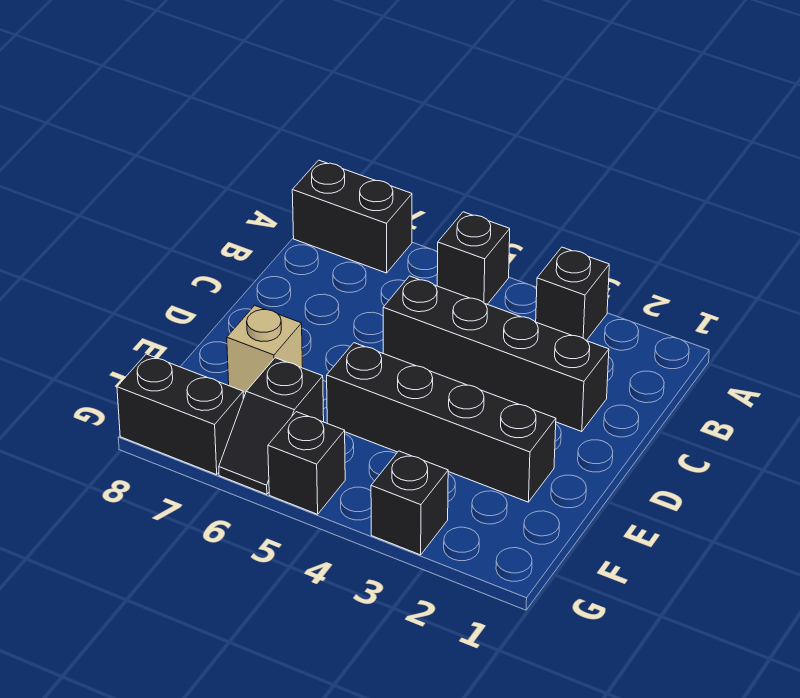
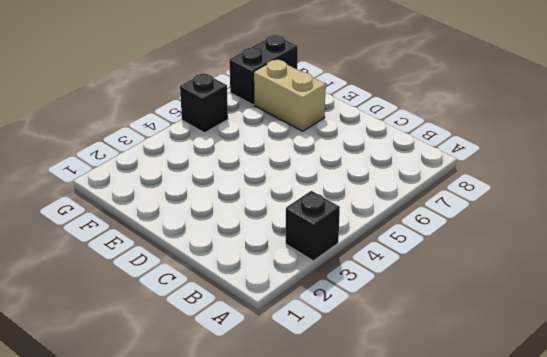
tan brick E7:F7 level 1 -> tan brick E7 level 1
none -> black brick A5 level 1
none -> black brick A7:A8 level 1

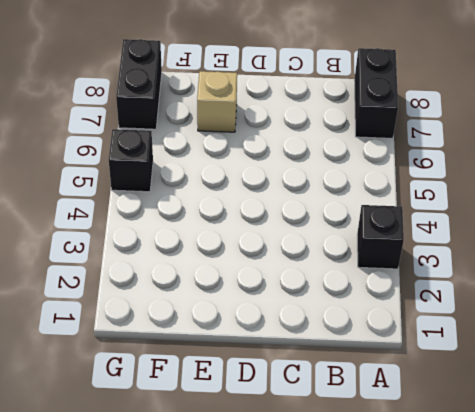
none -> black brick A5 level 1
none -> black brick C2:C5 level 1

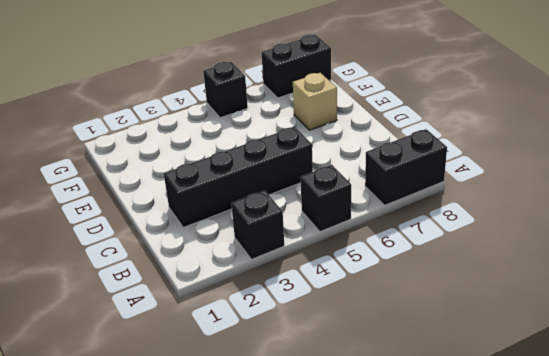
none -> black brick E2:E5 level 1
none -> black slope F6:G6 level 1 top F

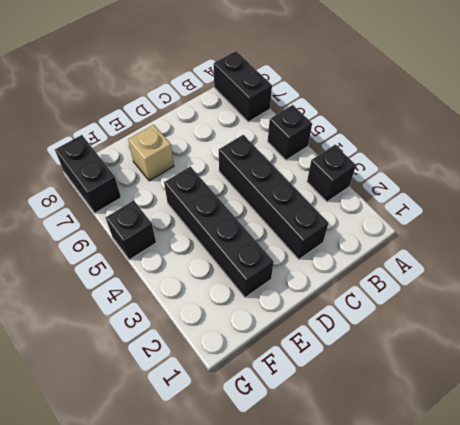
none -> black slope F6:G6 level 1 top F
none -> black brick G3 level 1

